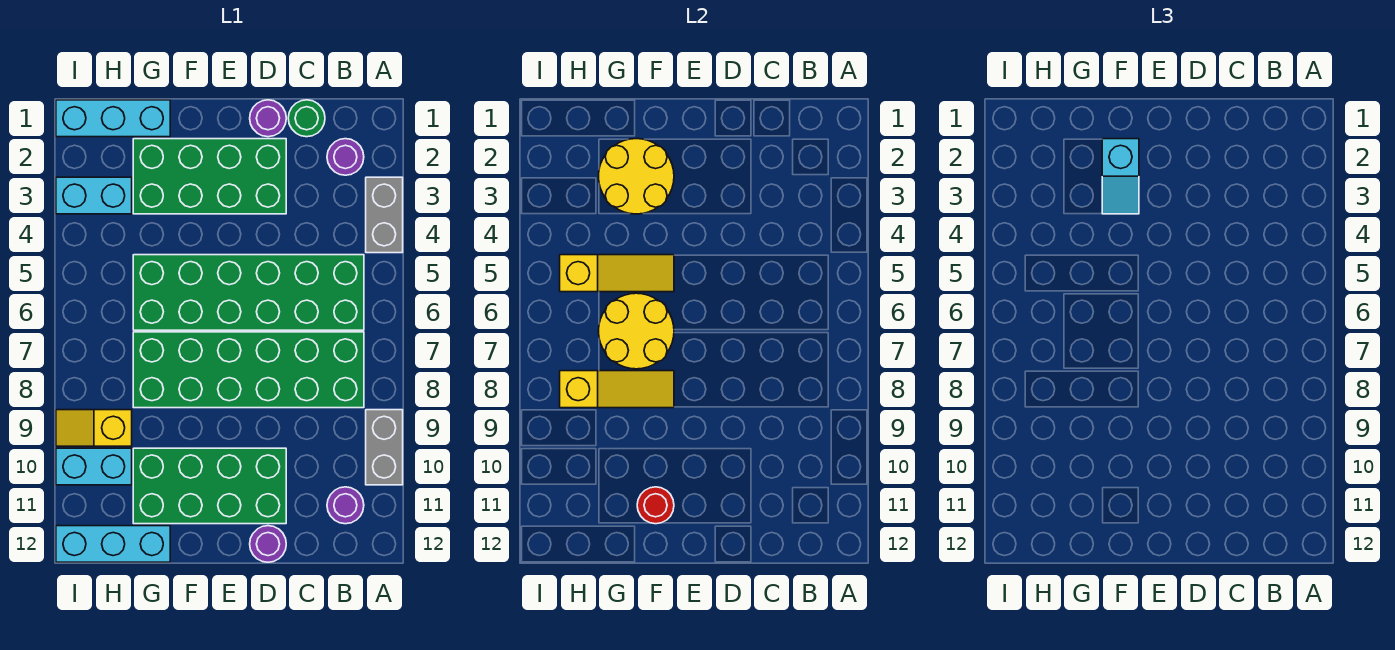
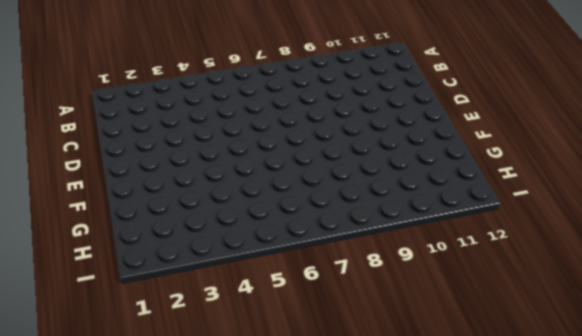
none -> grey brick A3:A4 level 1
none -> grey brick A9:A10 level 1
none -> purple round brick B2 level 1

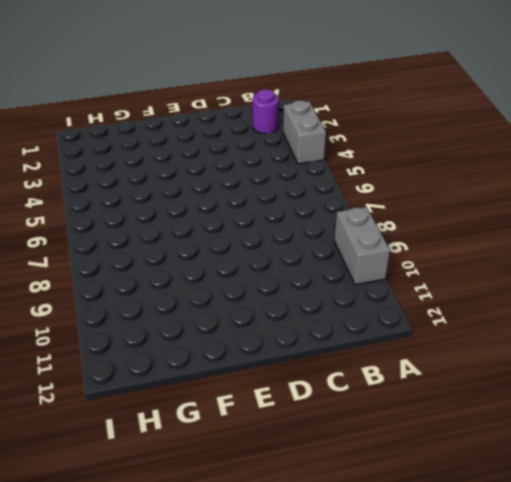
none -> green brick B5:G6 level 1
none -> green brick B7:G8 level 1
none -> purple round brick B11 level 1

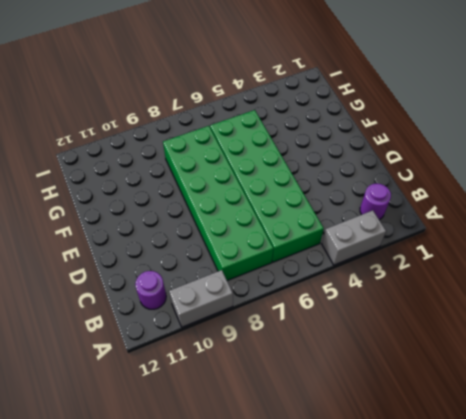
none -> green round brick C1 level 1
none -> purple round brick D1 level 1
none -> green brick D2:G3 level 1

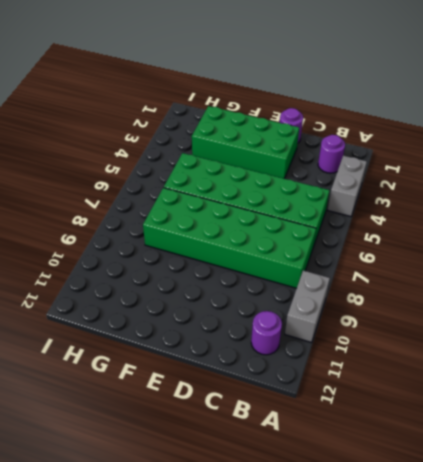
none -> green round brick C1 level 1
none -> green brick D10:G11 level 1
none -> purple round brick D12 level 1

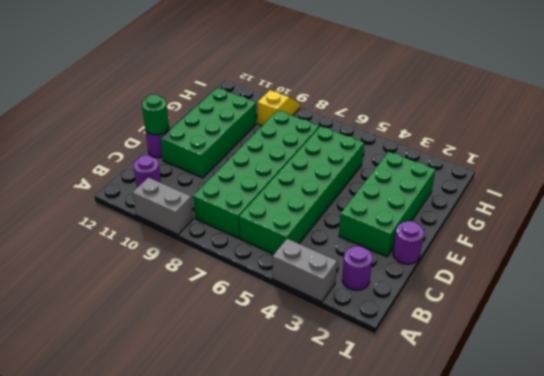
green round brick D12 level 2 -> green round brick C1 level 1
none -> cyan brick G1:I1 level 1
none -> cyan brick G12:I12 level 1
none -> cyan brick H3:I3 level 1

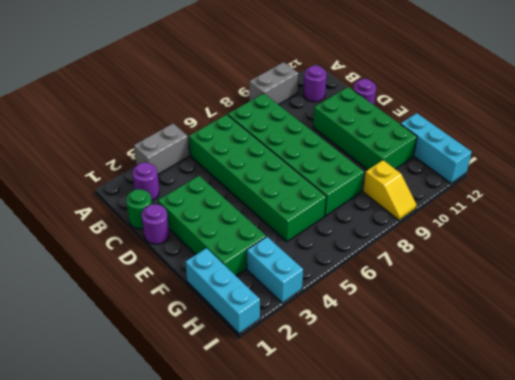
none -> cyan brick H10:I10 level 1
none -> yellow round brick F2:G3 level 2
none -> yellow slope F5:H5 level 2 top H

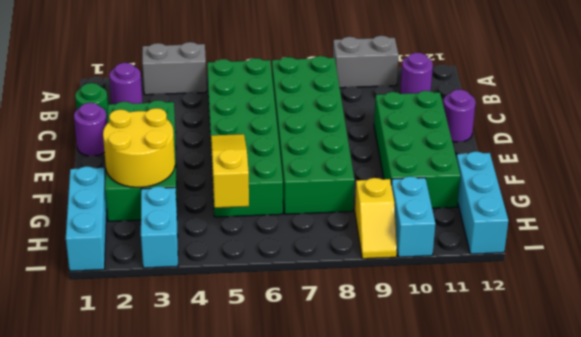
none -> yellow round brick F6:G7 level 2
none -> yellow slope F8:H8 level 2 top H
none -> red round brick F11 level 2

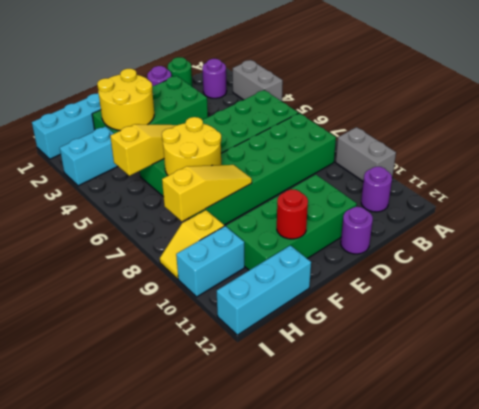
none -> cyan slope F2:F3 level 3 top 2

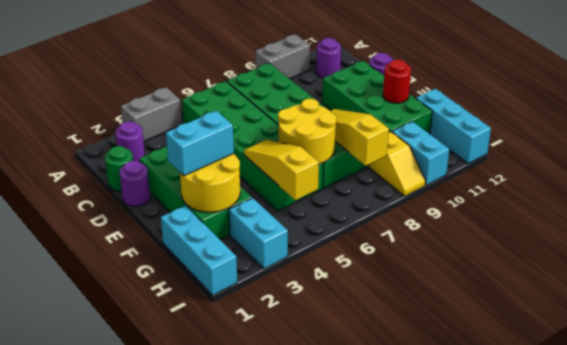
cyan brick F2:F3 level 3 -> cyan slope F2:F3 level 3 top 2

